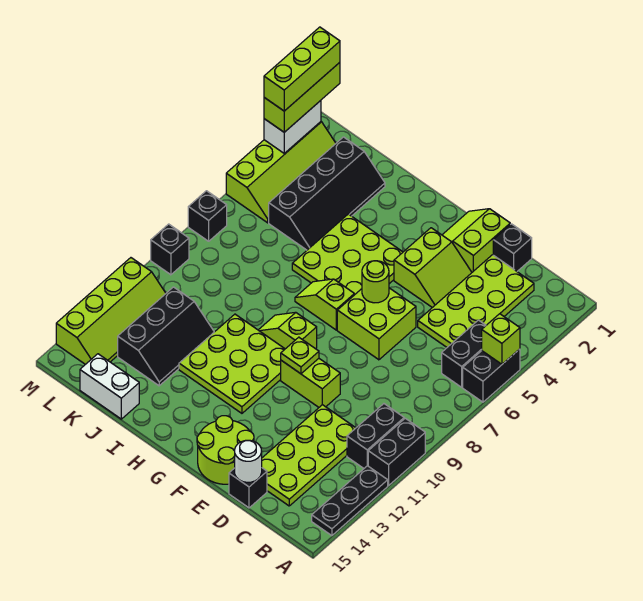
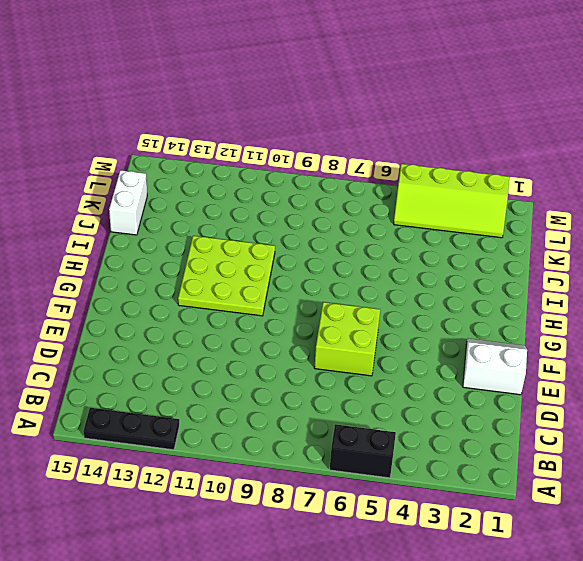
white slope E1:F2 level 1 top E -> lime slope E1:F2 level 1 top E
none -> black brick A10:A11 level 1
none -> black brick B5:B6 level 1
none -> black brick B10:B11 level 1
none -> lime plate C2:D5 level 1

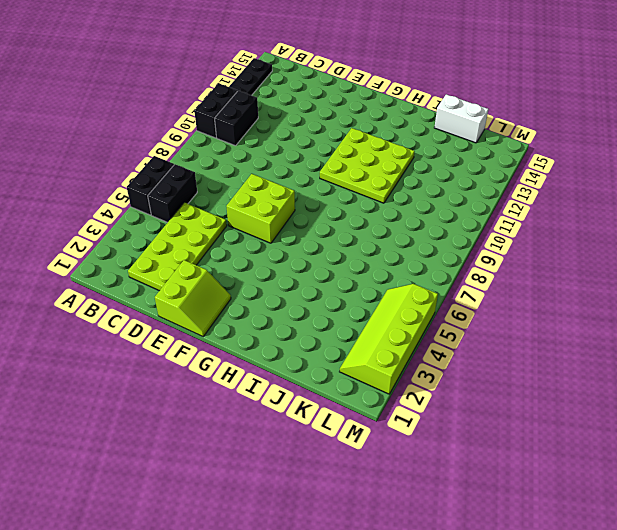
none -> lime plate C11:D14 level 1
none -> black brick D1 level 1
none -> black brick D15 level 1
none -> lime slope E3:F4 level 1 top F

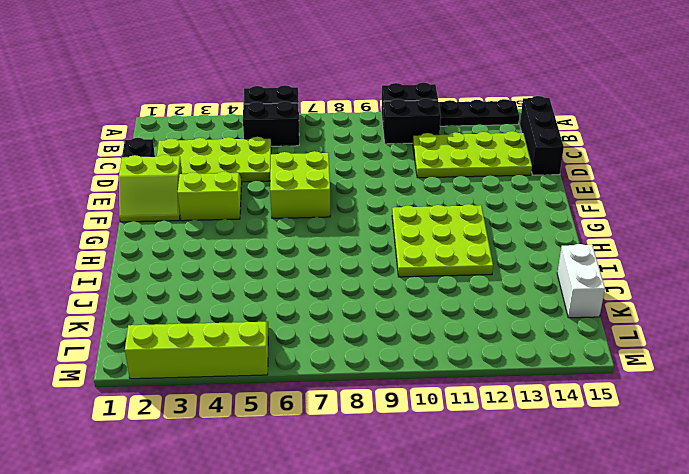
black brick B15:D15 level 1 -> black brick D15 level 1
none -> lime brick E10:F10 level 1
none -> lime round brick E14:F15 level 1
none -> lime plate G4:I6 level 1
none -> lime slope G7:H7 level 1 top G

